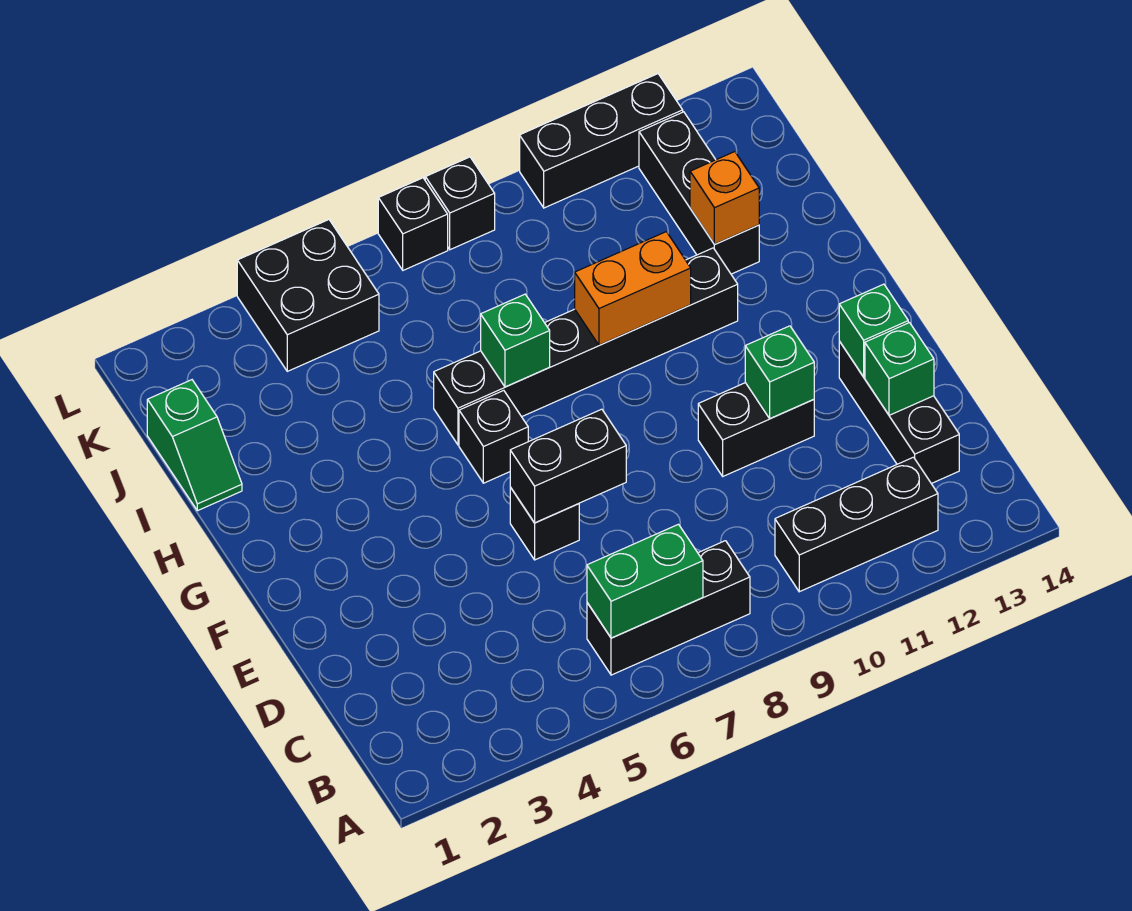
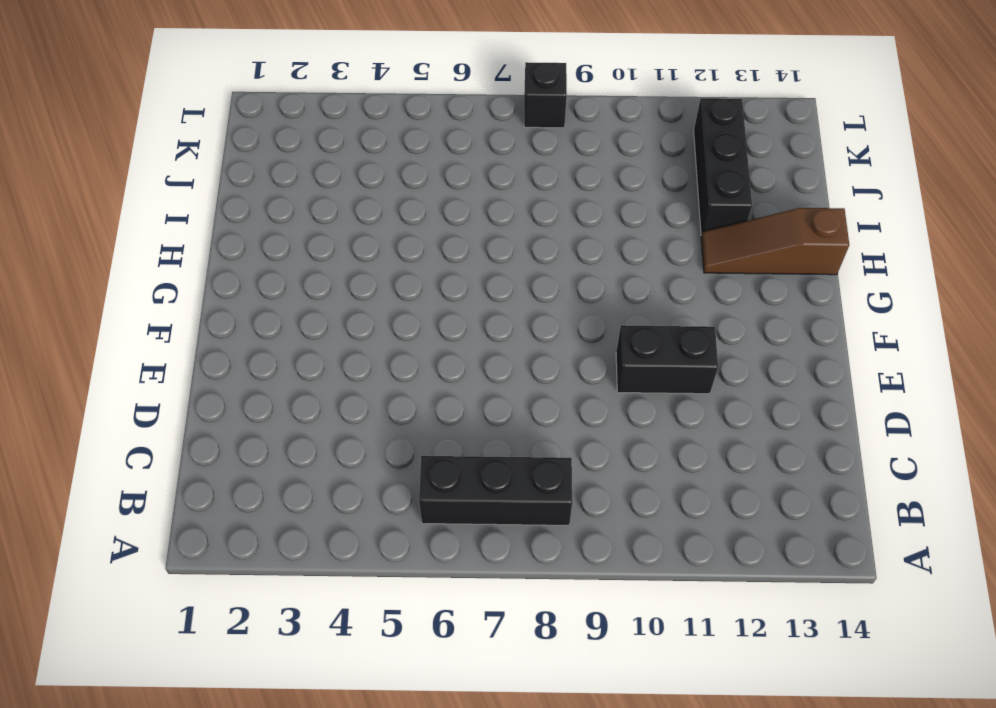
brown slope H12:H14 level 1 top 14 -> none
none -> black brick B10:B12 level 1
none -> black brick C13:E13 level 1
none -> black brick E6 level 1

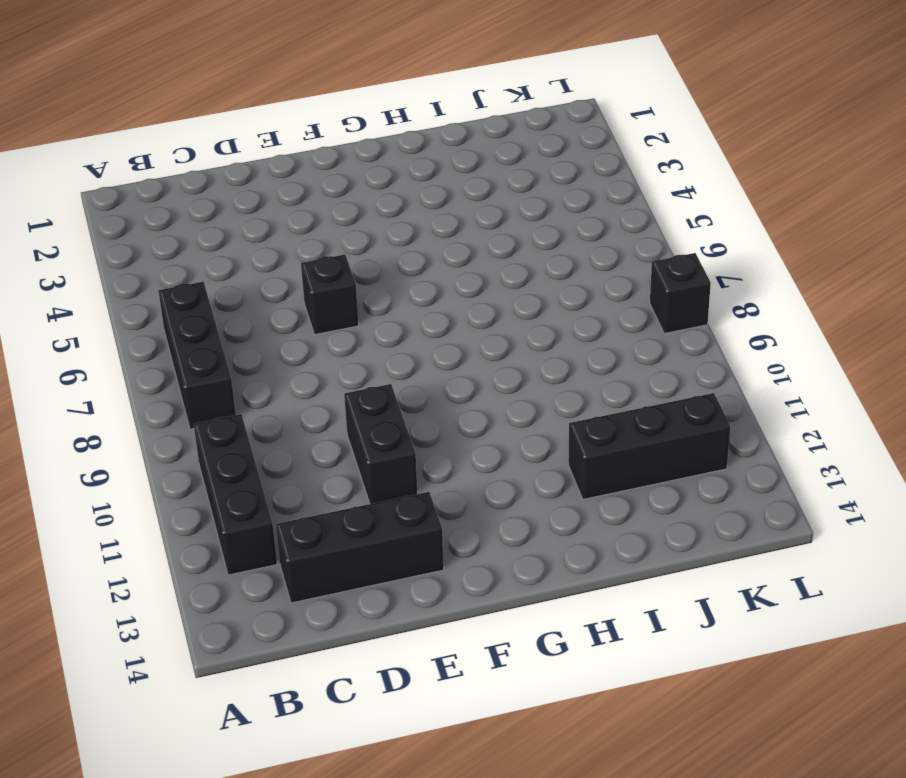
none -> black brick G6 level 1
none -> black brick H6:H11 level 1
none -> green slope I1:J1 level 1 top J

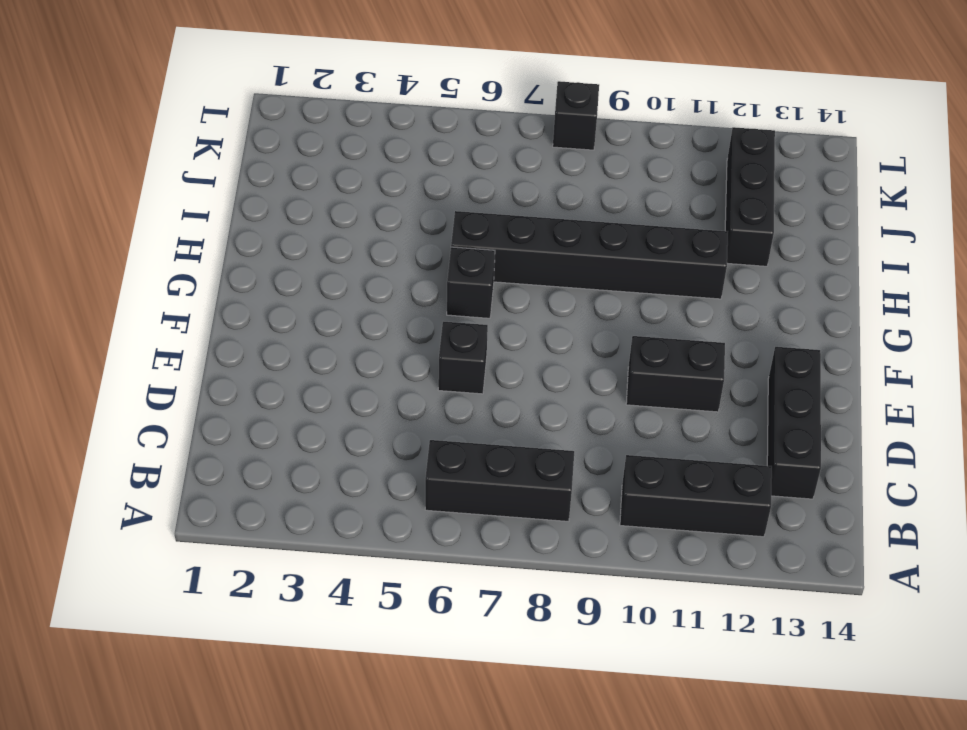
none -> green slope I1:J1 level 1 top J
none -> black brick K4:L5 level 1
none -> black brick L7 level 1

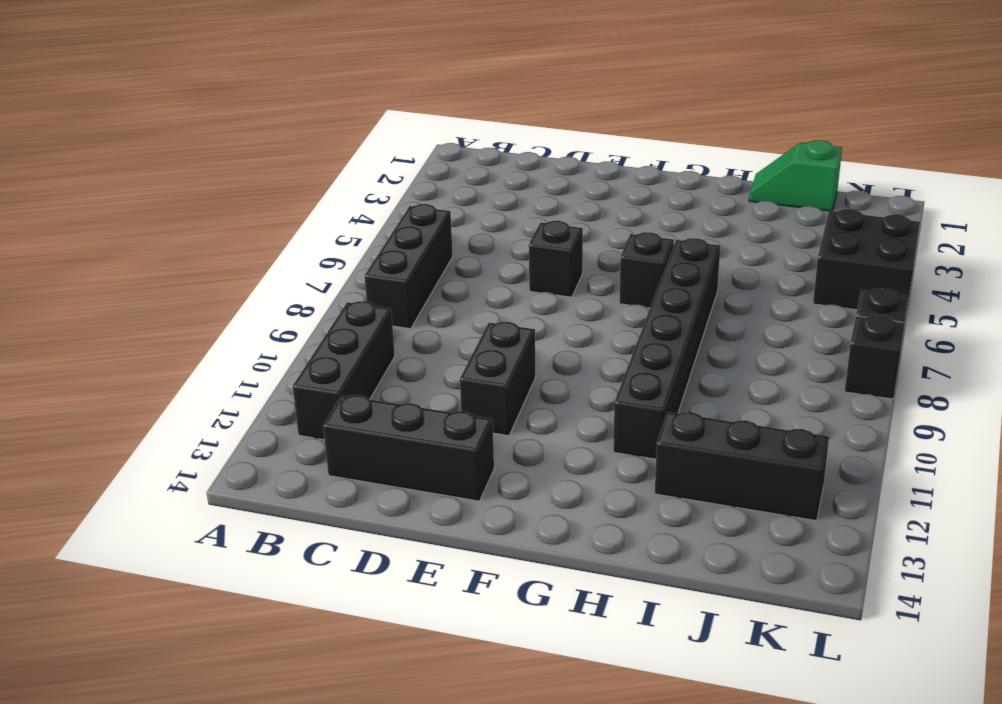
none -> black brick L10:L12 level 1
none -> green brick B6:B7 level 2
none -> green brick D13 level 2

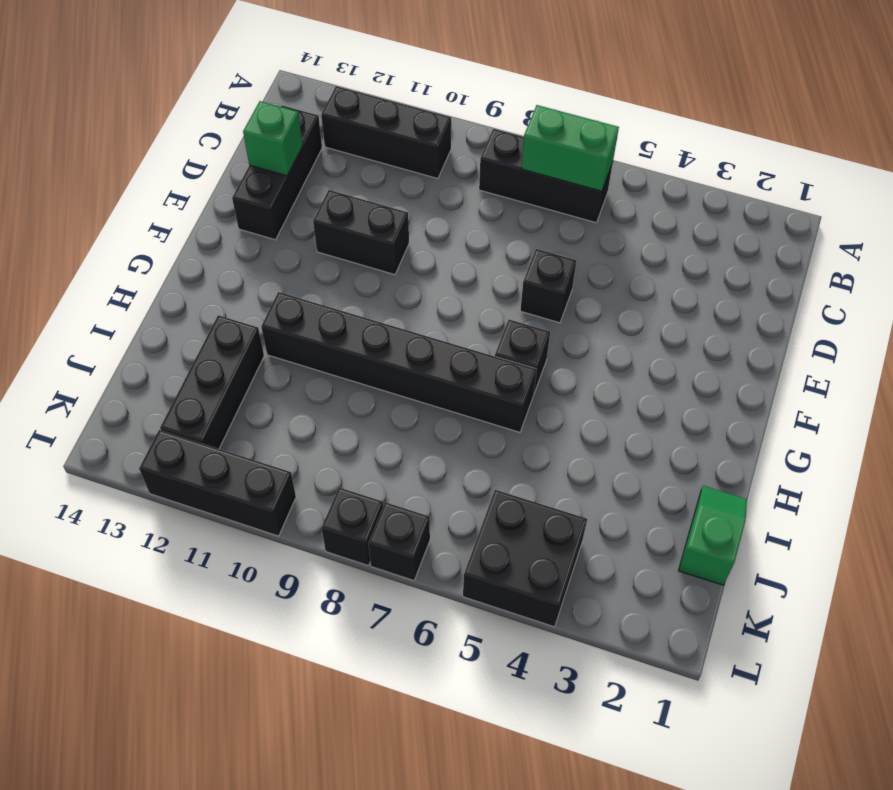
none -> black brick E6:E7 level 2
none -> green brick E11 level 2
none -> green brick E13 level 2

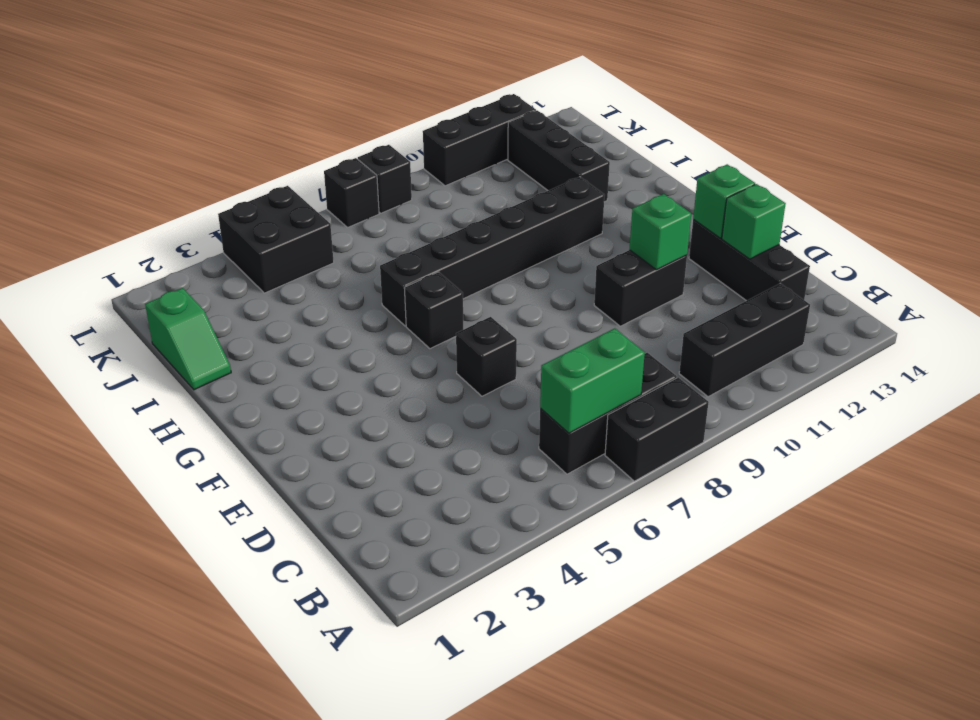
black brick A7:A8 level 1 -> black brick E6:E7 level 2
none -> green brick H7 level 2
none -> orange brick H9:H10 level 2
none -> orange brick I12 level 2

